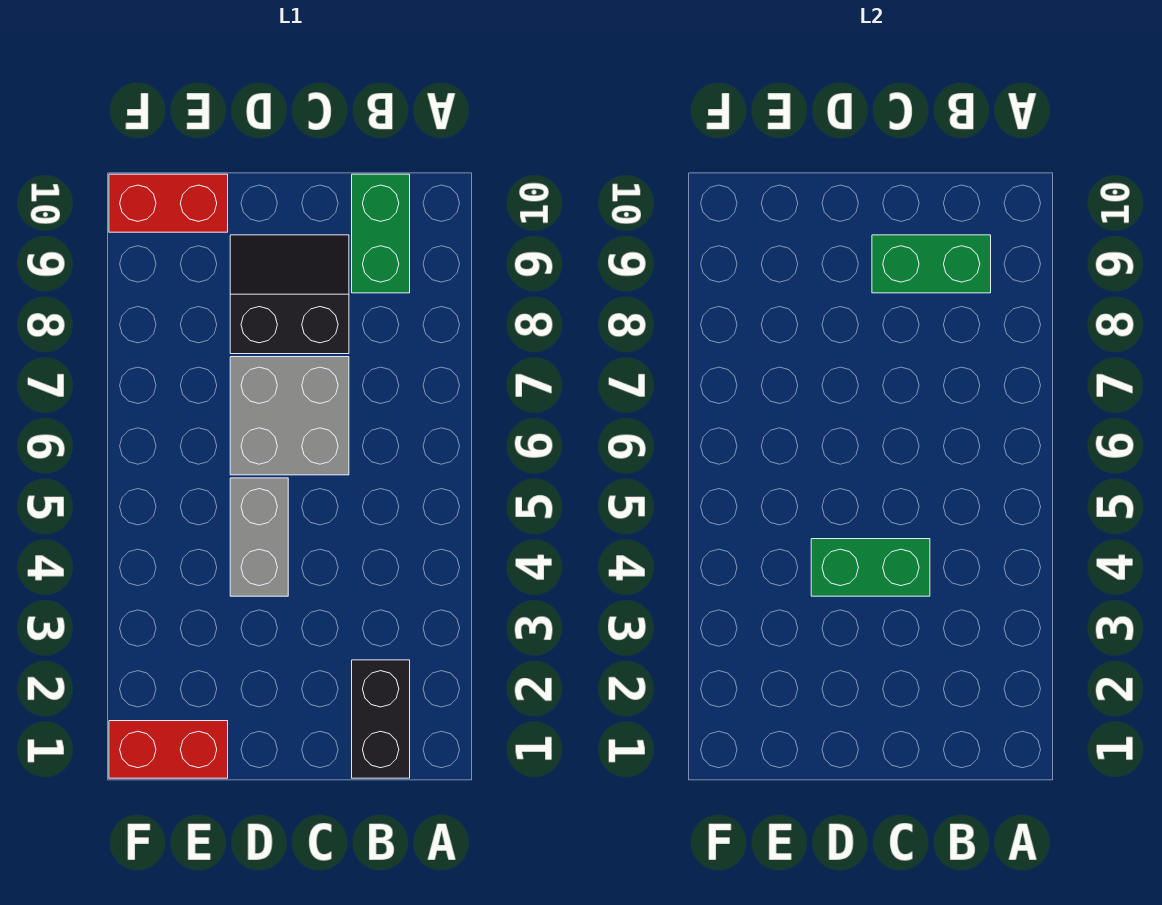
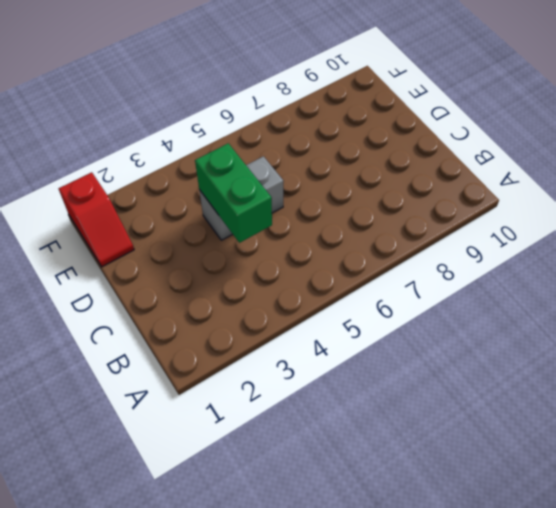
red slope E1:F1 level 1 top F -> red brick E1:F1 level 1
none -> black brick B1:B2 level 1
none -> green brick B9:B10 level 1

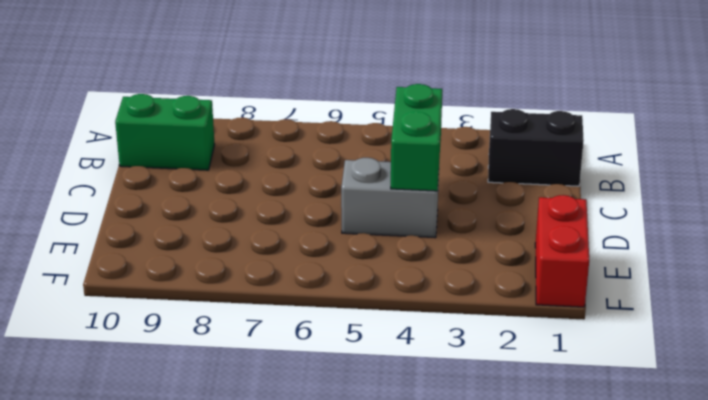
none -> grey brick C6:D7 level 1
none -> black slope C8:D9 level 1 top 8

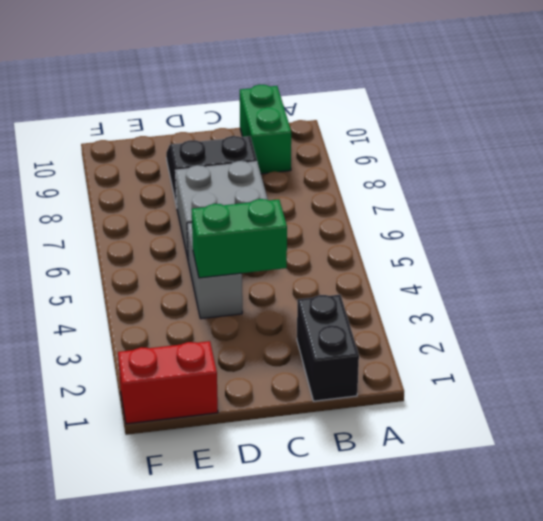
none -> red brick E10:F10 level 1
none -> green brick B9:C9 level 2

